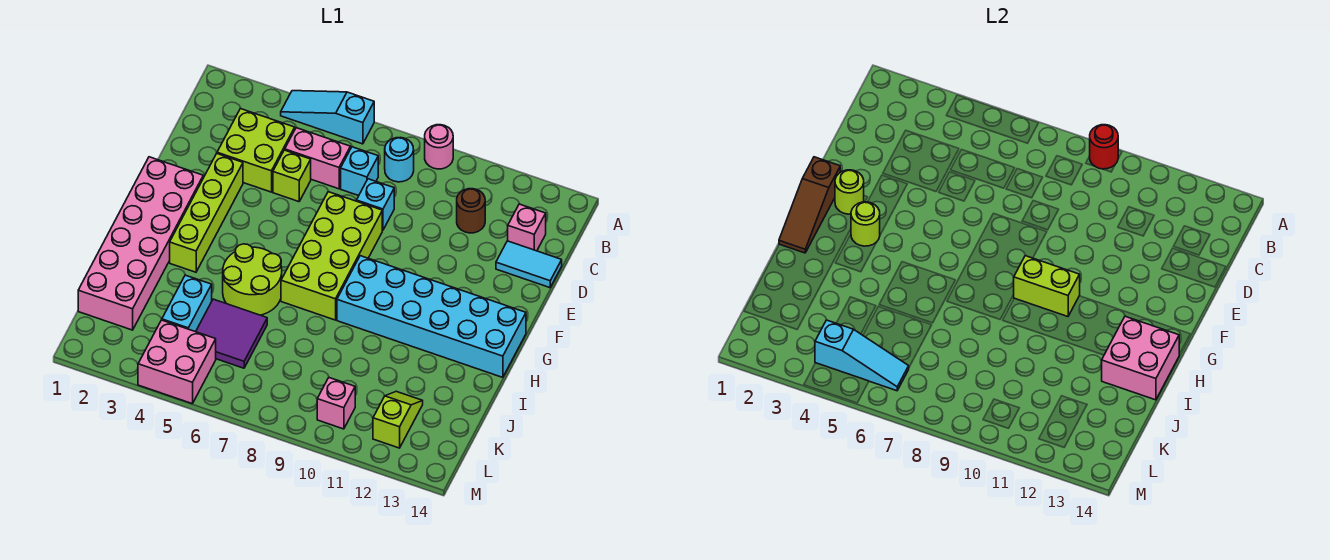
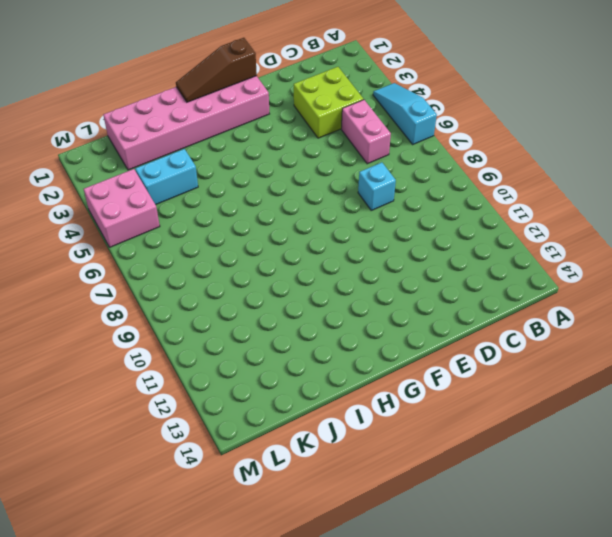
none -> pink round brick A9 level 1
none -> cyan round brick B8 level 1
none -> cyan brick C7 level 1

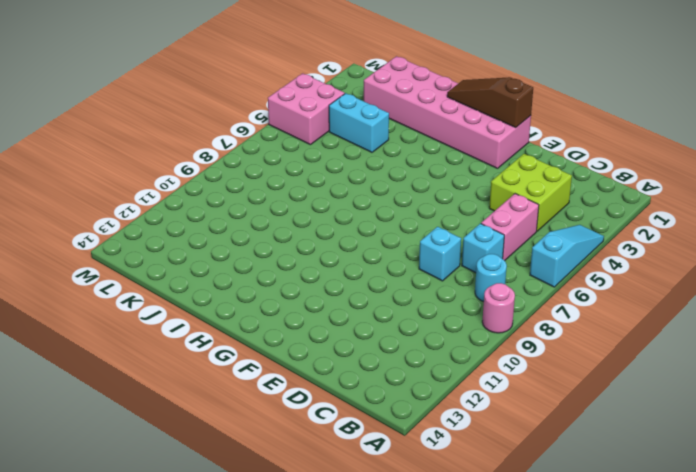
none -> brown round brick C11 level 1
none -> pink brick C13 level 1
none -> lime brick D5 level 1

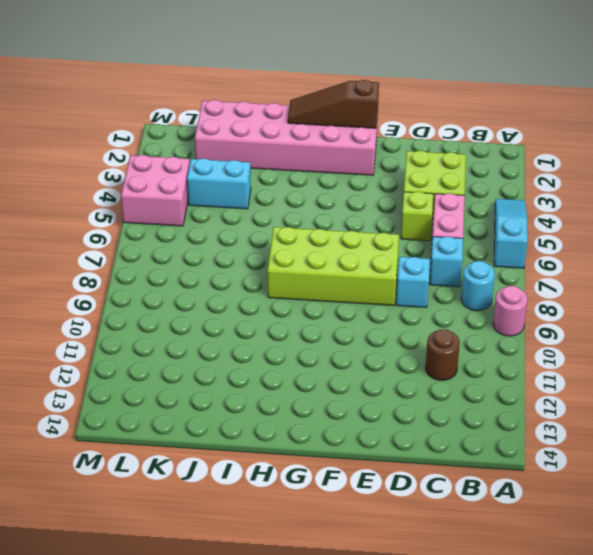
none -> pink brick C13 level 1
none -> cyan tile D13:D14 level 1
none -> lime brick E3:H3 level 1

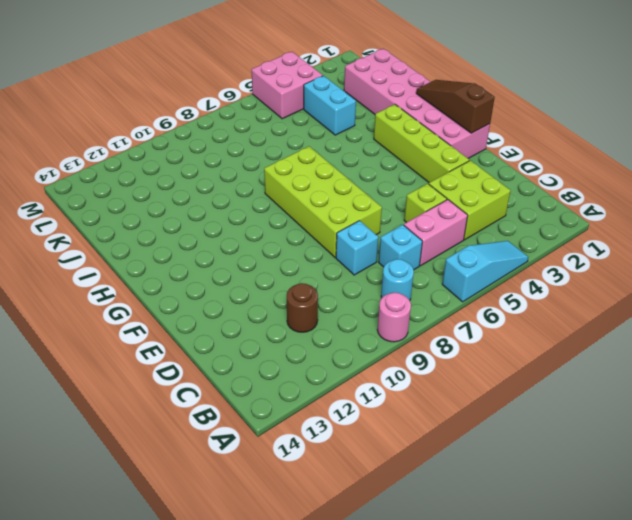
none -> pink brick C13 level 1
none -> cyan tile D13:D14 level 1
none -> cyan brick G9:H14 level 1

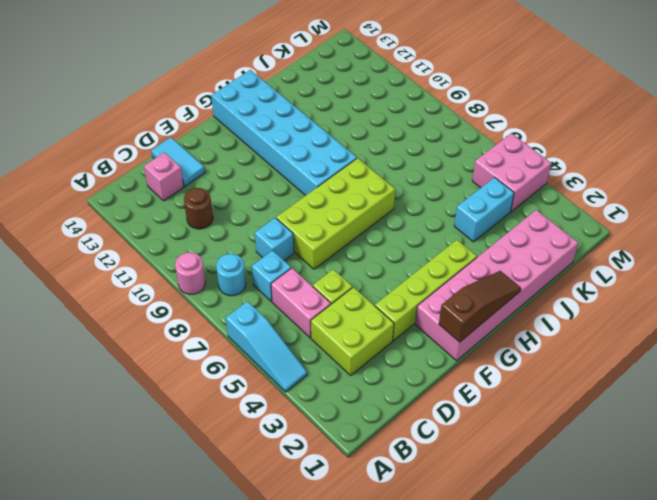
none -> lime round brick H5:I6 level 1
none -> purple tile J5:K6 level 1
none -> lime slope K12:L12 level 1 top L

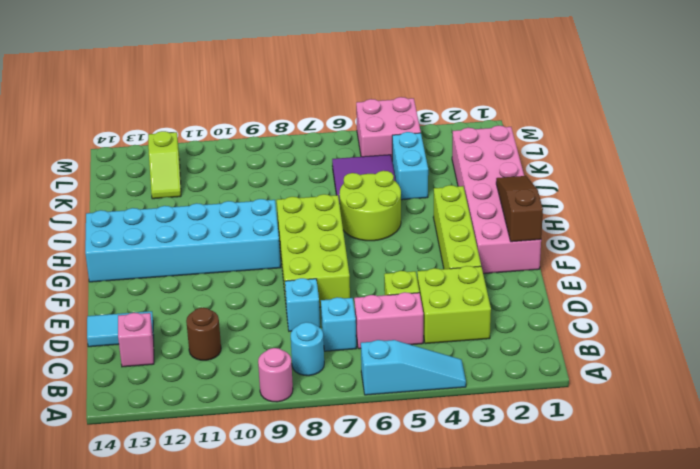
none -> pink brick L10 level 1
none -> red round brick A9 level 2
none -> lime round brick F2 level 2

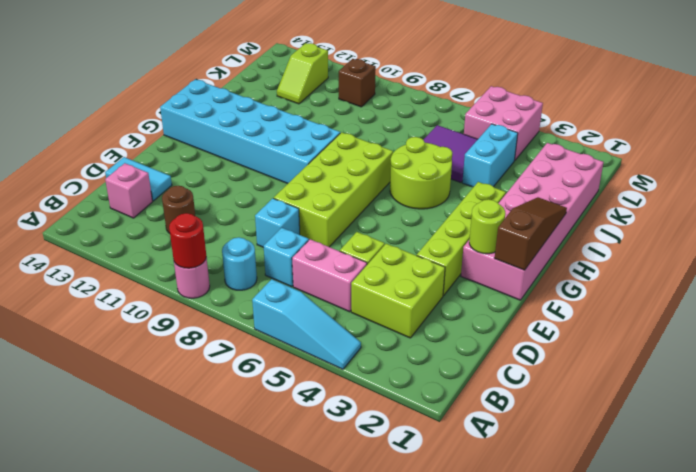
brown brick L10 level 1 -> pink brick L10 level 1
none -> lime round brick G3 level 2
none -> lime brick G9:G10 level 2
none -> pink brick H13:I14 level 2

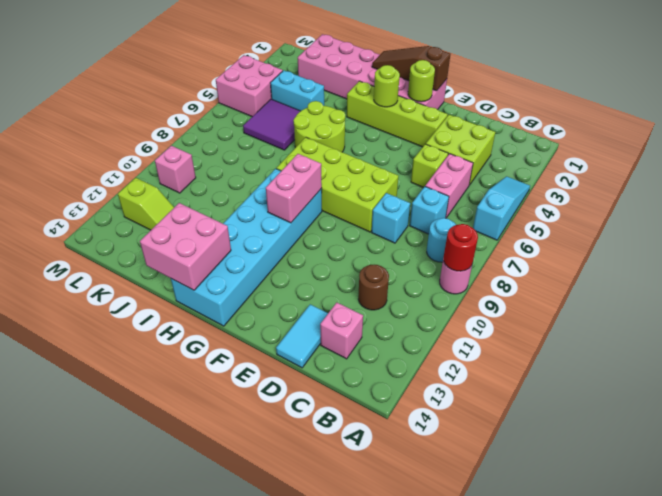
pink brick G9:G10 level 2 -> lime brick G9:G10 level 2
none -> cyan slope L4:L6 level 2 top 4

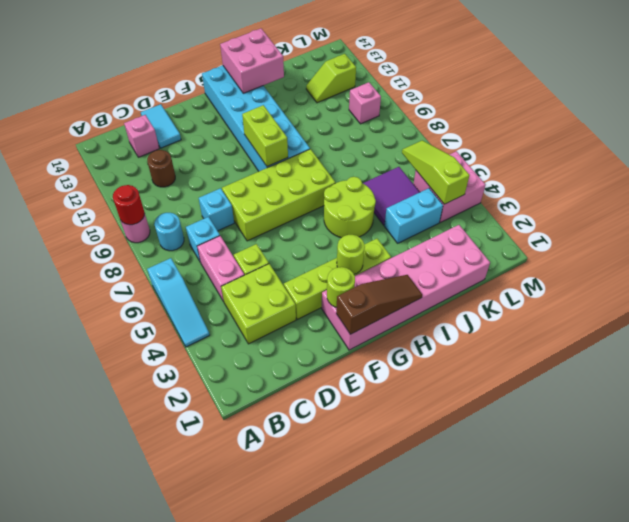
lime slope L4:L6 level 2 top 4 -> cyan slope L4:L6 level 2 top 4

